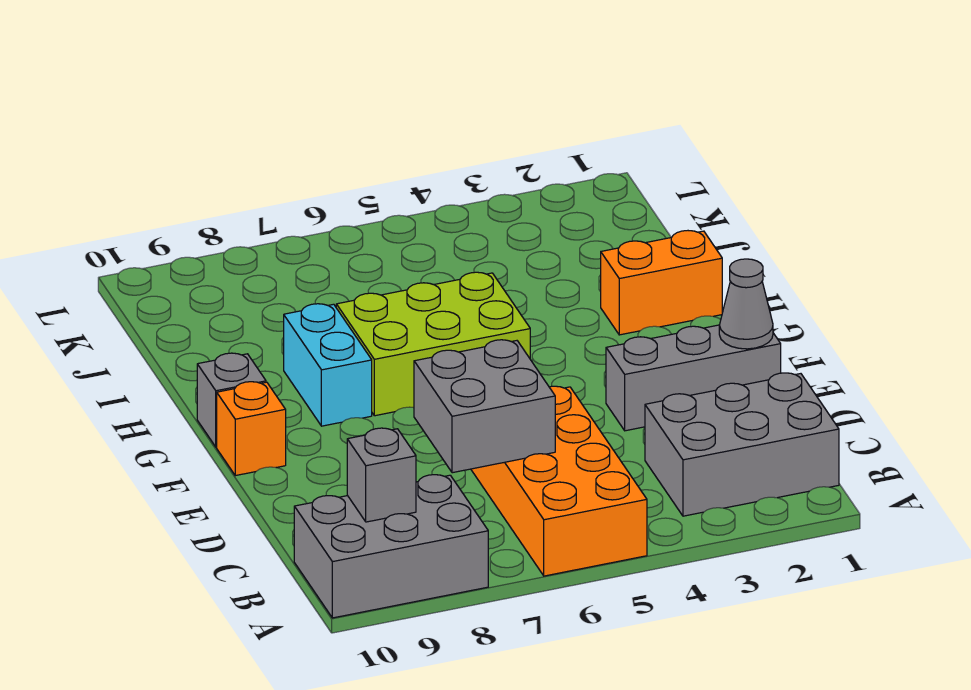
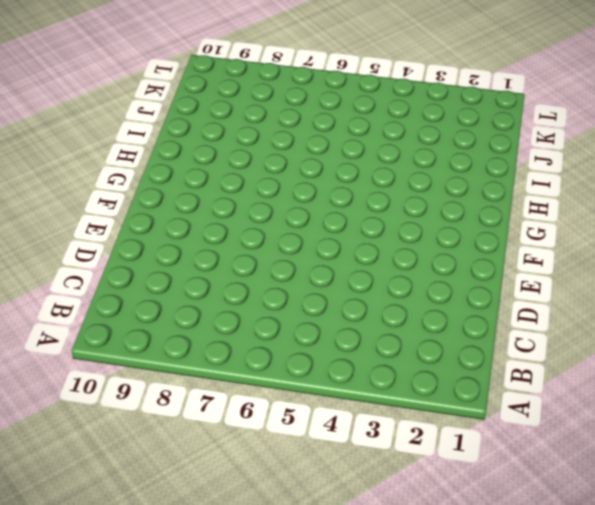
none -> orange brick A5:D6 level 1
none -> grey brick A8:B10 level 1
none -> grey brick B1:C3 level 1

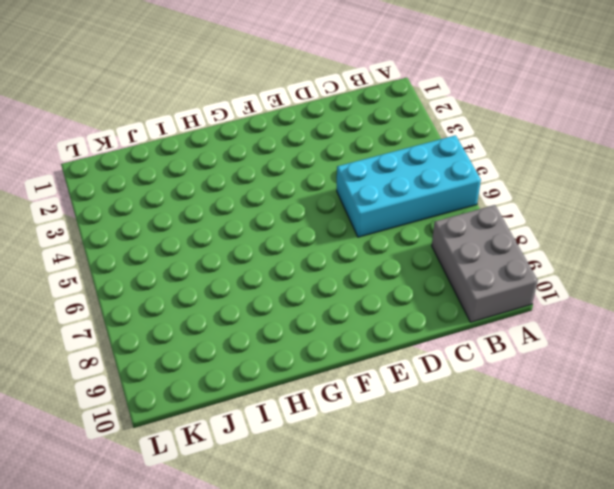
cyan brick A5:D6 level 1 -> orange brick A5:D6 level 1
none -> grey brick B1:C3 level 1
none -> grey brick E1:E3 level 1
none -> orange brick F10 level 1

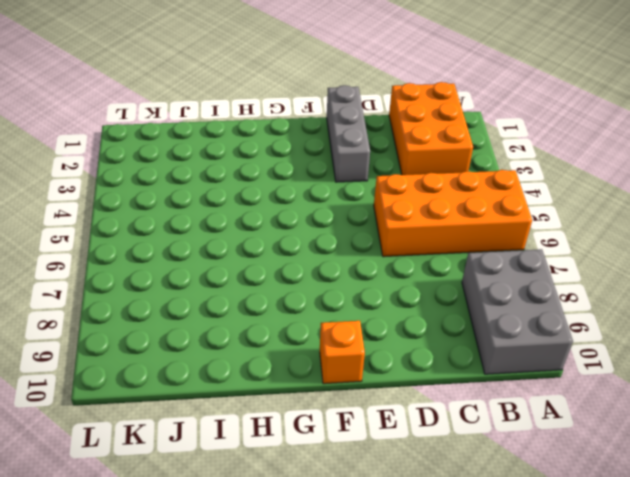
orange brick B1:C3 level 1 -> grey brick B1:C3 level 1
none -> lime brick G5:H7 level 1
none -> cyan brick G8:H8 level 1
none -> grey brick G10 level 1

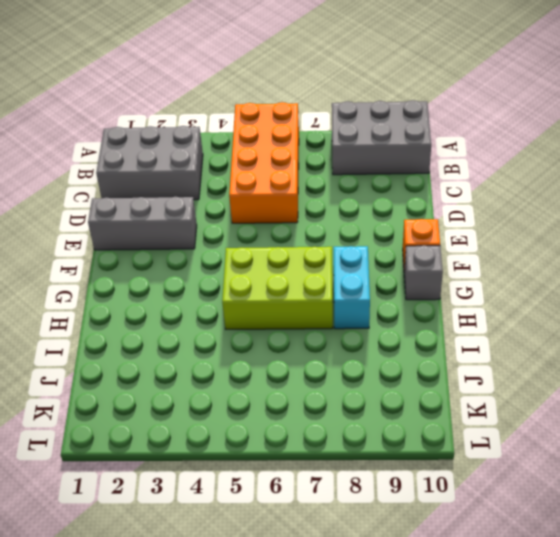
none -> orange brick H1:H2 level 1
none -> grey brick B9 level 2
none -> grey brick C6:D7 level 2

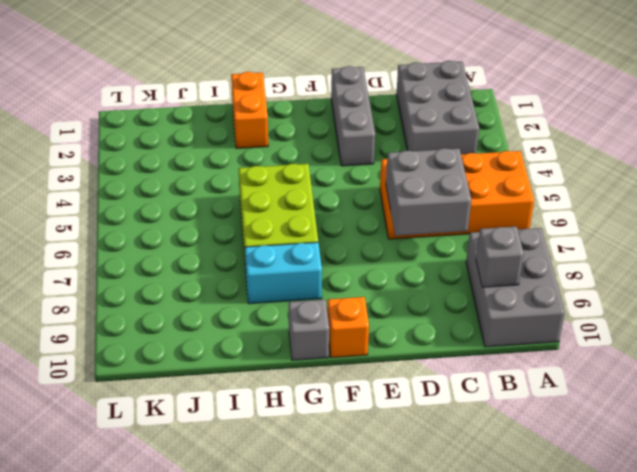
none -> grey cone E1 level 2

